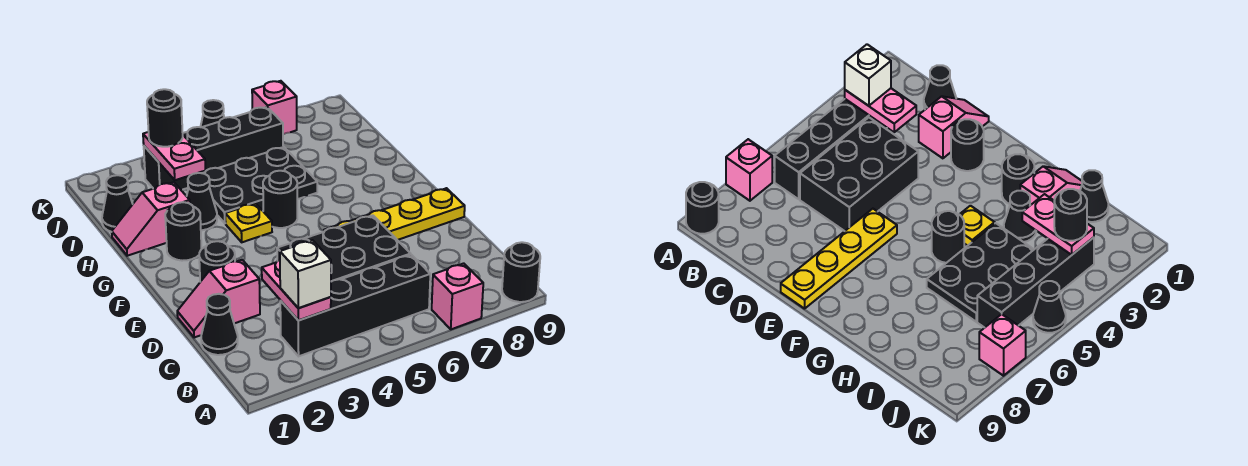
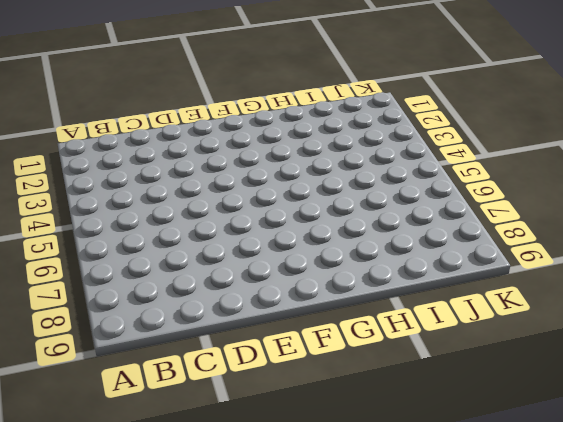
none -> pink brick A7 level 1
none -> black round brick A9 level 1
none -> black brick B3:B6 level 1

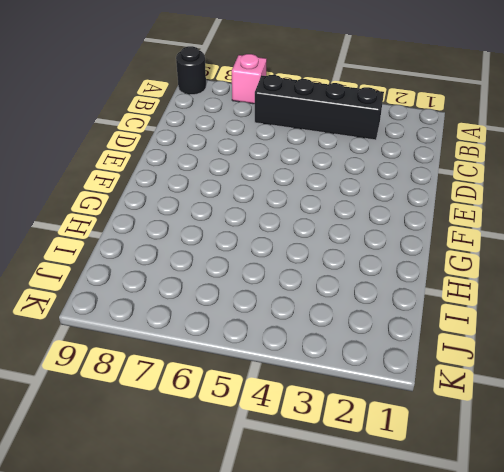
none -> black cone C1 level 1
none -> black brick C4:D6 level 1
none -> pink slope D1:D2 level 1 top 2

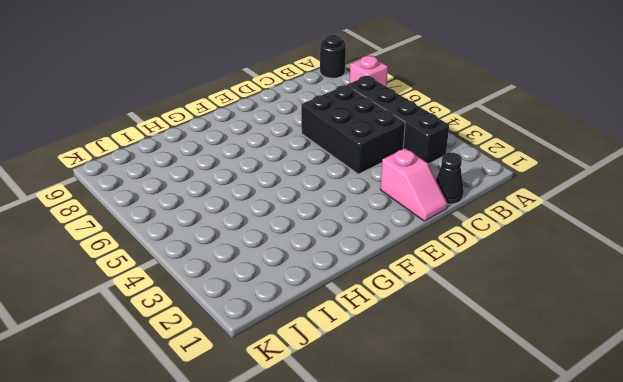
none -> black round brick E2 level 1
none -> yellow plate E6:E9 level 1
none -> black round brick G2 level 1

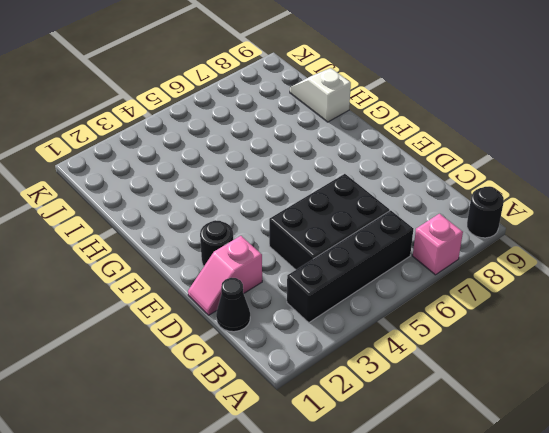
white slope H9:I9 level 1 top H -> none
none -> yellow plate E6:E9 level 1
none -> black round brick G2 level 1
none -> yellow plate G4 level 1

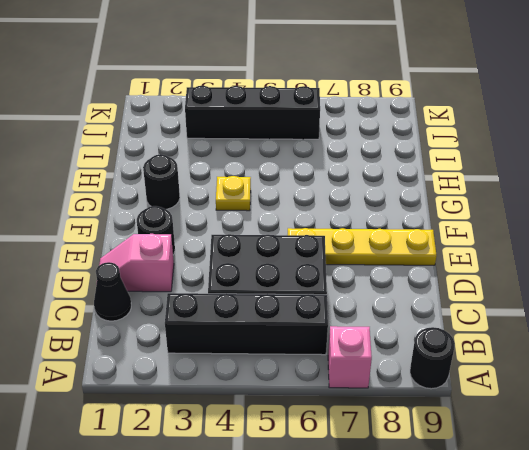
none -> black round brick G5 level 1
none -> pink slope H1:H2 level 1 top 2
none -> black cone H3 level 1

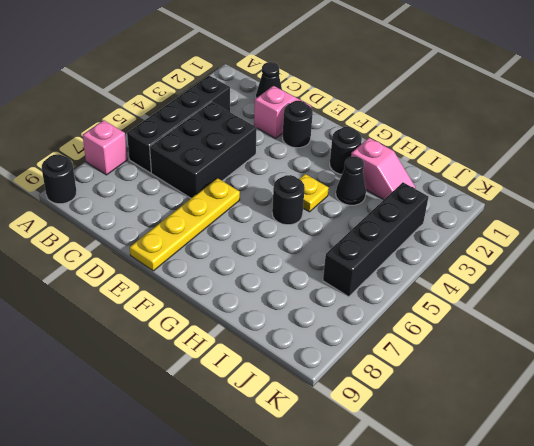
pink slope H2:I2 level 1 top H -> pink slope H1:H2 level 1 top 2
none -> black plate H4:I6 level 1
none -> black cone I1 level 1
none -> black cone K5 level 1

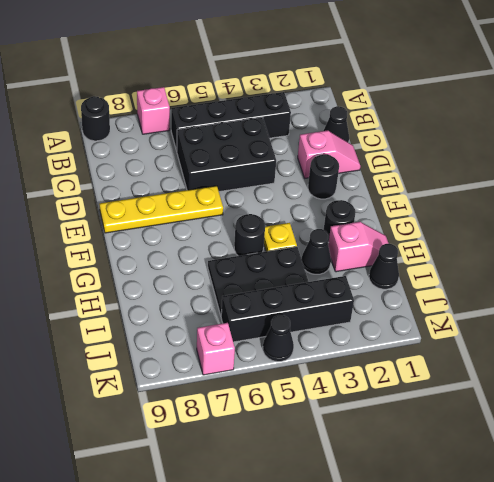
none -> pink plate B3:C3 level 2
none -> pink plate I3:J3 level 2
none -> white brick B3 level 3

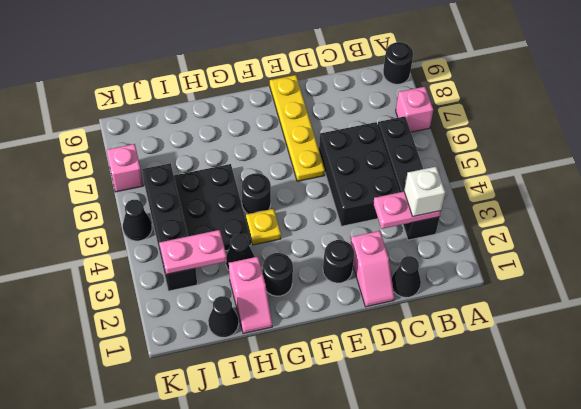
none -> black round brick J3 level 3

